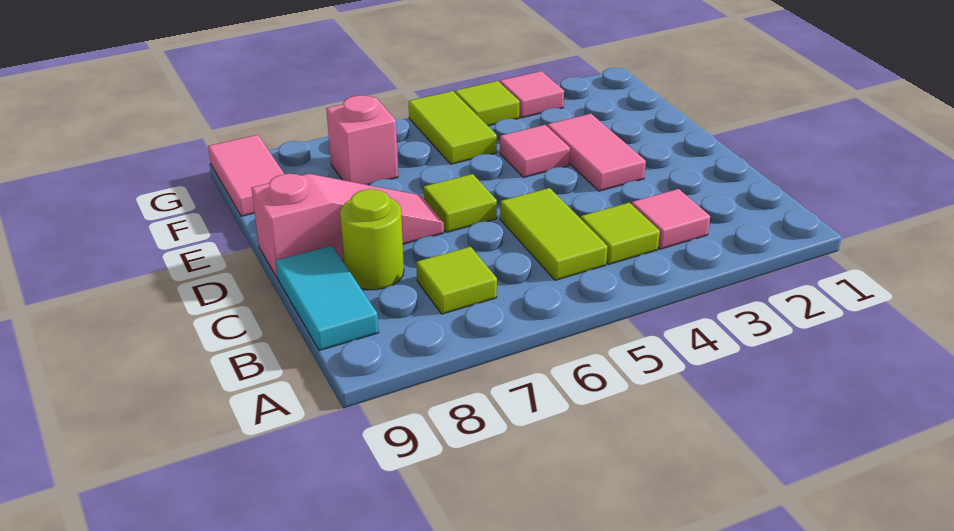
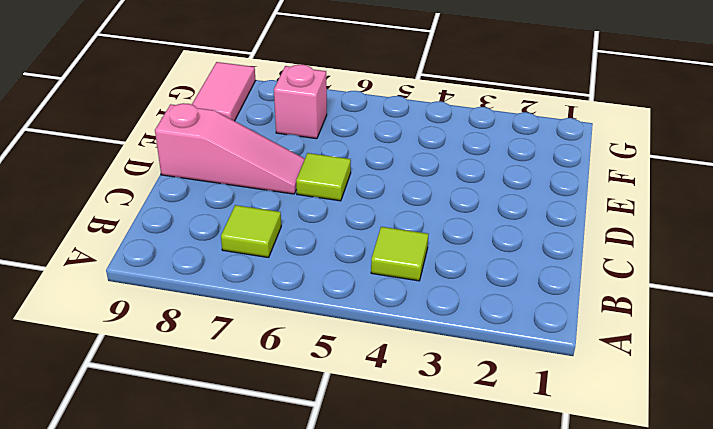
none -> pink tile B3 level 1
none -> lime tile B5:C5 level 1
none -> cyan tile B9:C9 level 1

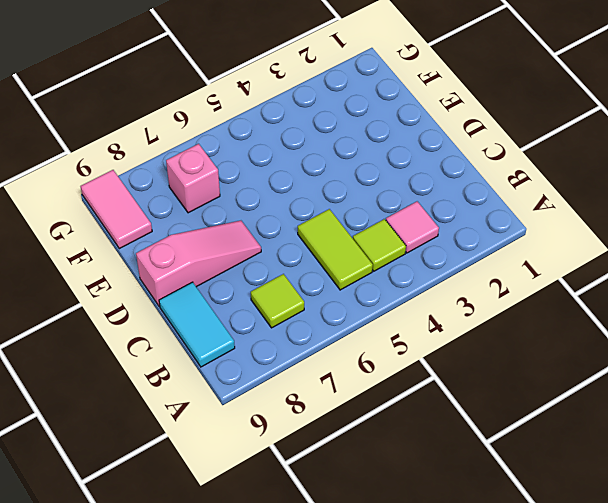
none -> lime round brick C8 level 1
none -> pink tile D3:E3 level 1
none -> lime tile D6 level 1

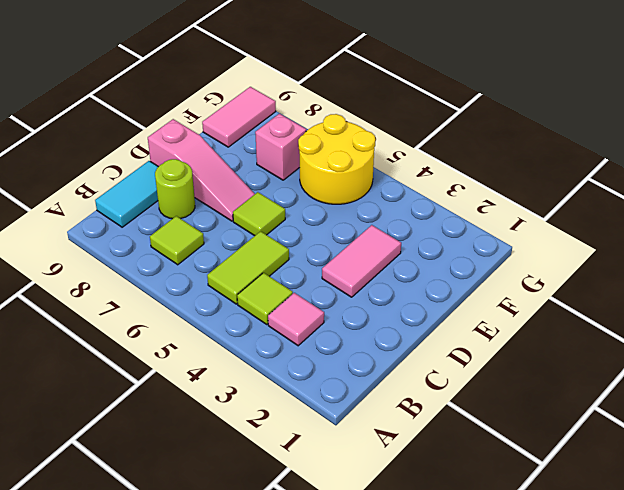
yellow round brick F5:G6 level 1 -> lime tile F5:G5 level 1
none -> pink tile E4 level 1
none -> pink tile G3 level 1
none -> lime tile G4 level 1

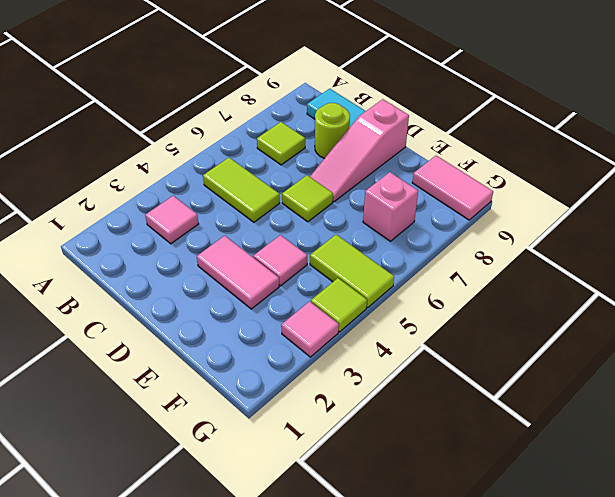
none -> lime tile B4 level 1

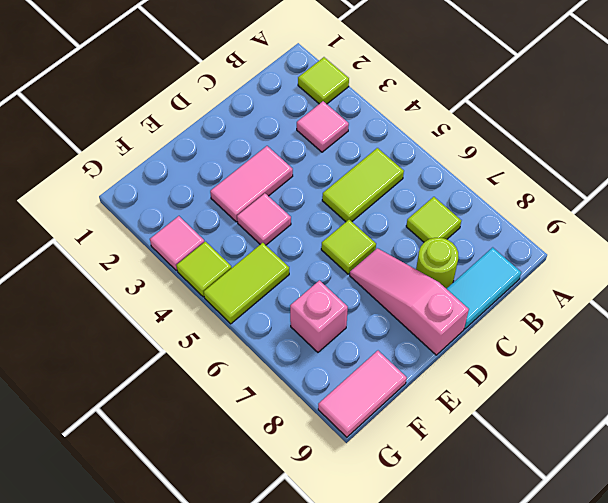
lime tile A2 level 1 -> lime tile B4 level 1

